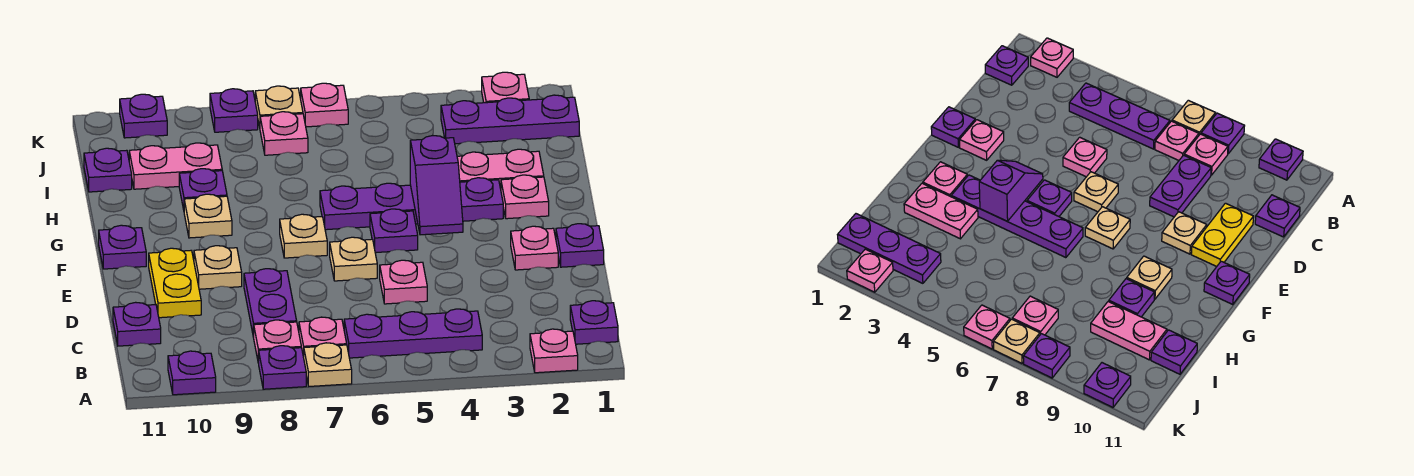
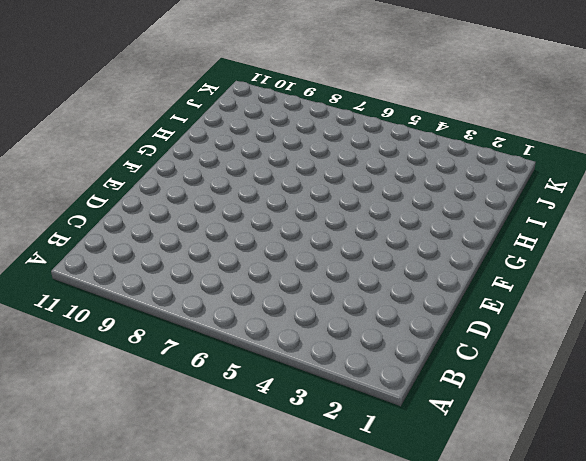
none -> pink plate A2 level 1
none -> tan plate A7 level 1
none -> purple plate A8 level 1
none -> purple plate A10 level 1

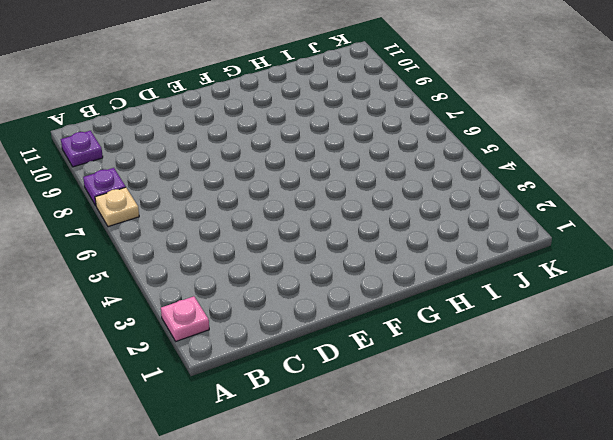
none -> purple plate B1 level 1
none -> purple plate B4:B6 level 1
none -> pink plate B7 level 1
none -> pink plate B8 level 1

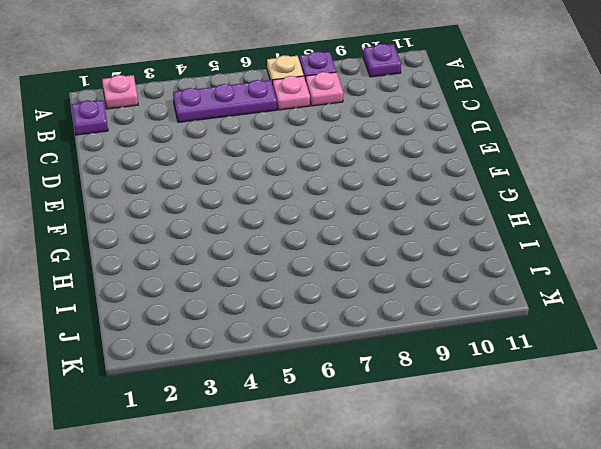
none -> purple plate C8:D8 level 1
none -> purple plate C11 level 1
none -> pink plate D5 level 1
none -> yellow plate D10:E10 level 1

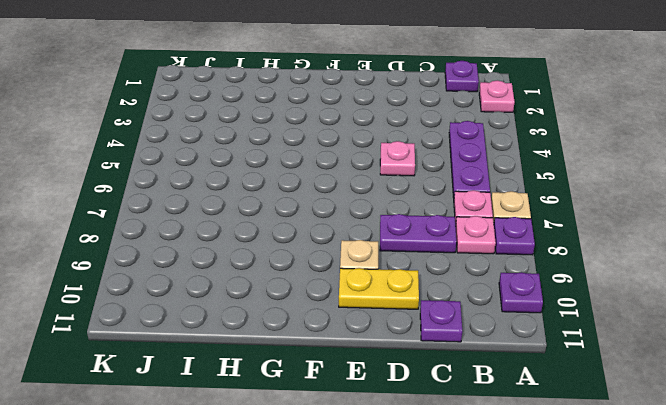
none -> purple plate E1 level 1
none -> pink plate E2 level 1
none -> tan plate E6 level 1
none -> purple plate F5 level 1

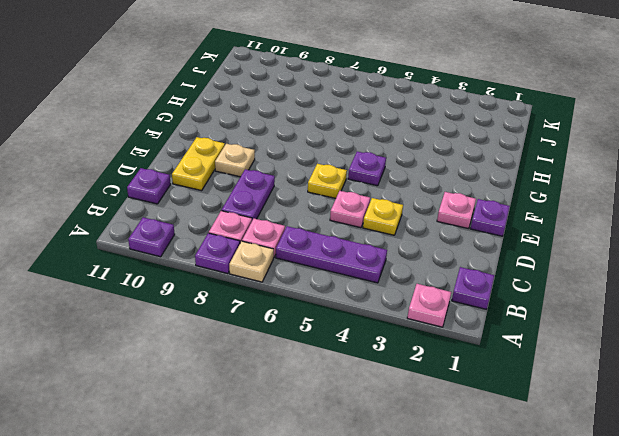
yellow plate D4 level 1 -> none
yellow plate E6 level 1 -> tan plate E6 level 1
none -> tan plate F7 level 1
none -> purple plate F11 level 1
none -> pink plate G2 level 1
none -> purple plate G3:G6 level 1

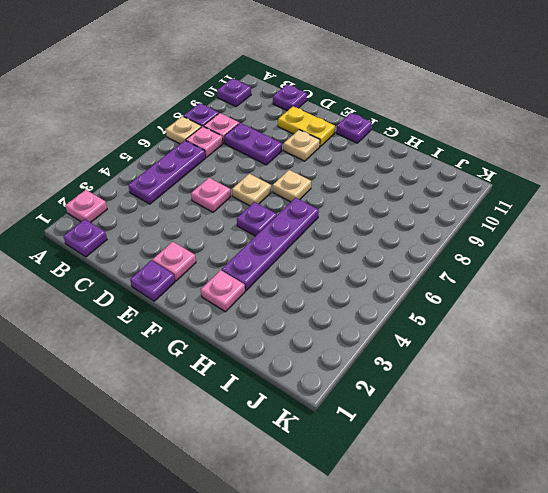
none -> tan plate G9 level 1
none -> pink plate H2:H3 level 1
none -> purple plate H9 level 1
none -> pink plate I9:I10 level 1

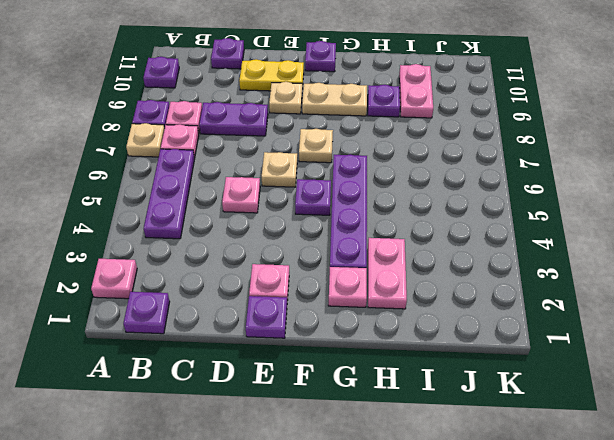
tan plate F9:G9 level 1 -> tan plate G9 level 1
none -> purple plate I11 level 1
none -> purple plate J1:J3 level 1
none -> pink plate J7 level 1
none -> pink plate K2 level 1

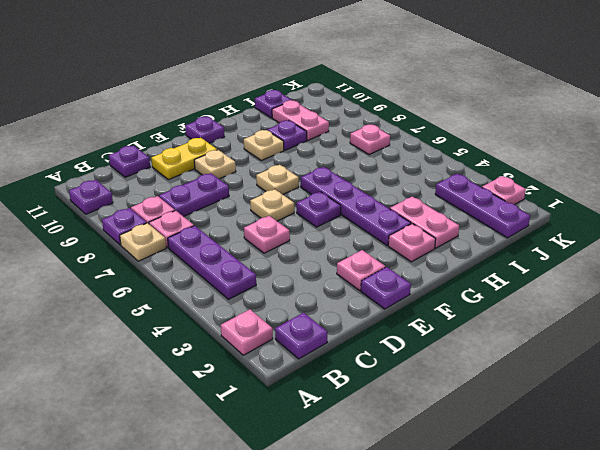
none -> pink plate K6 level 1
none -> tan plate K7 level 1
none -> purple plate K8 level 1
none -> purple plate K10 level 1

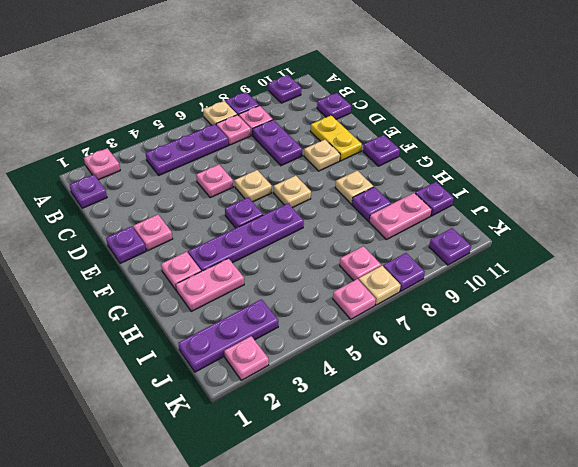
none -> purple slope F4:G4 level 2 top G

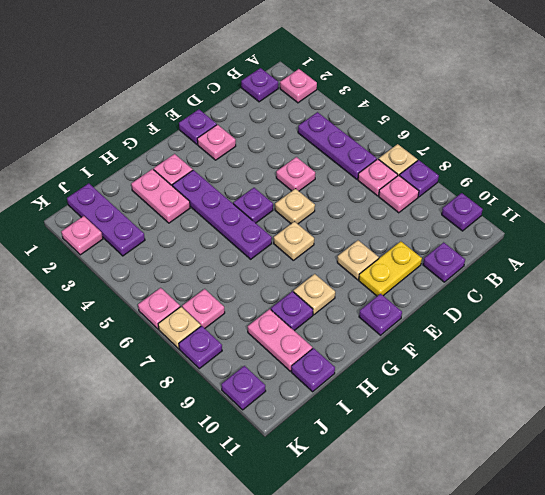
none -> purple plate C8:D8 level 1
none -> purple slope F4:G4 level 2 top G

